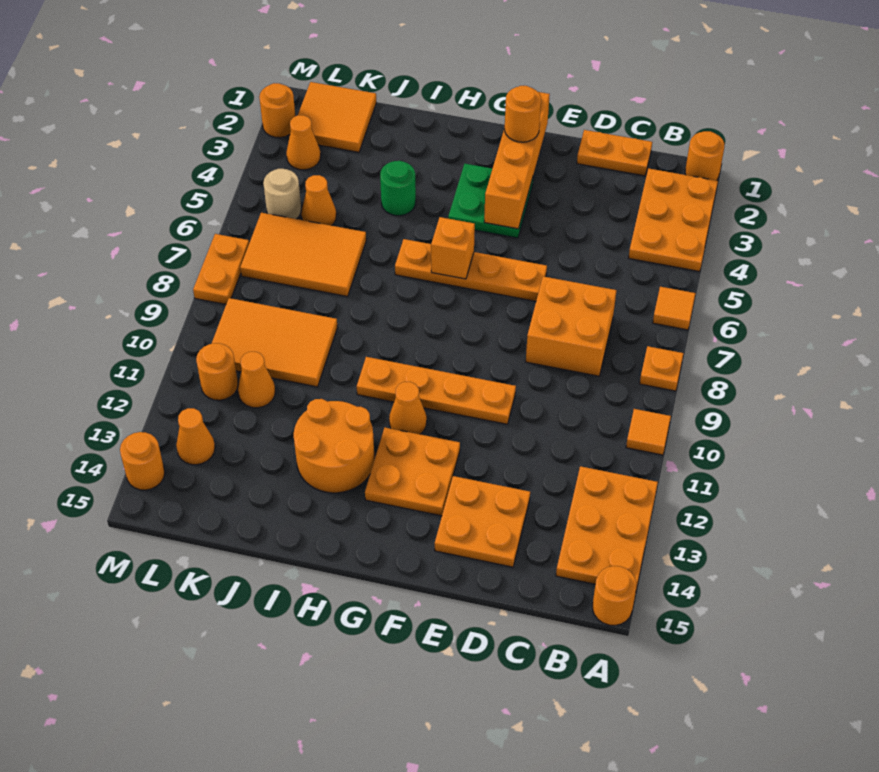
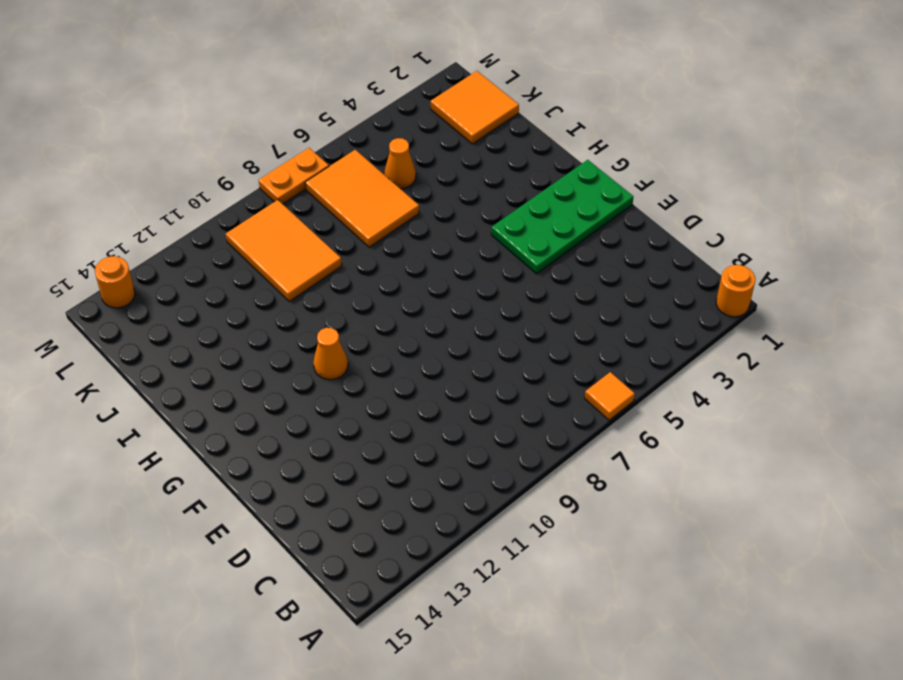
green plate F1:G4 level 1 -> green plate F3:G4 level 1
none -> orange plate A2:B4 level 1
none -> orange plate A8 level 1
none -> orange tile A10 level 1
none -> orange plate A12:B14 level 1

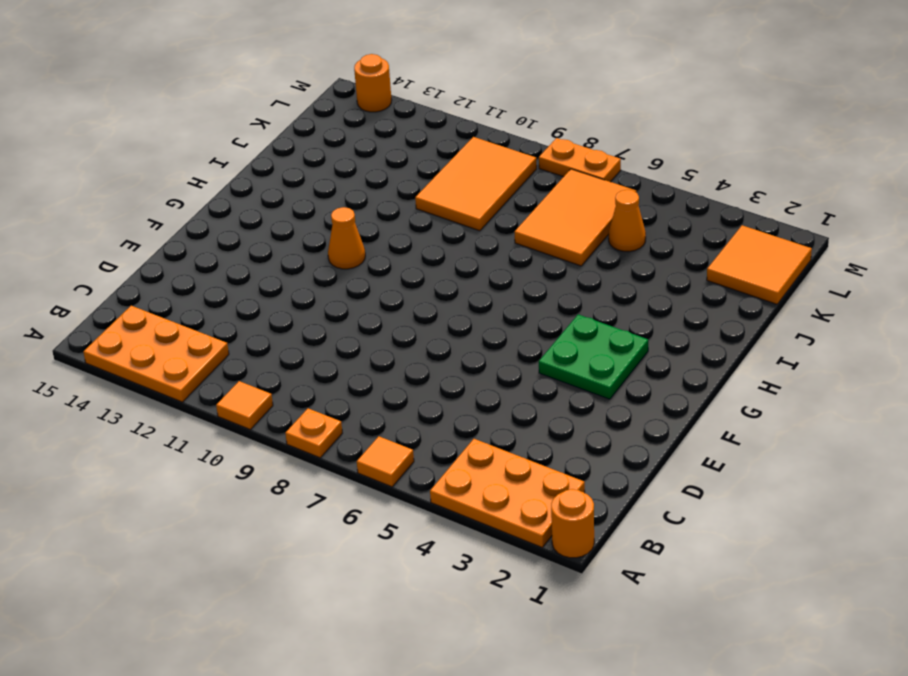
none -> orange round brick A15 level 1
none -> orange plate C1:D1 level 1
none -> orange brick C7:D8 level 1
none -> orange plate D13:E14 level 1

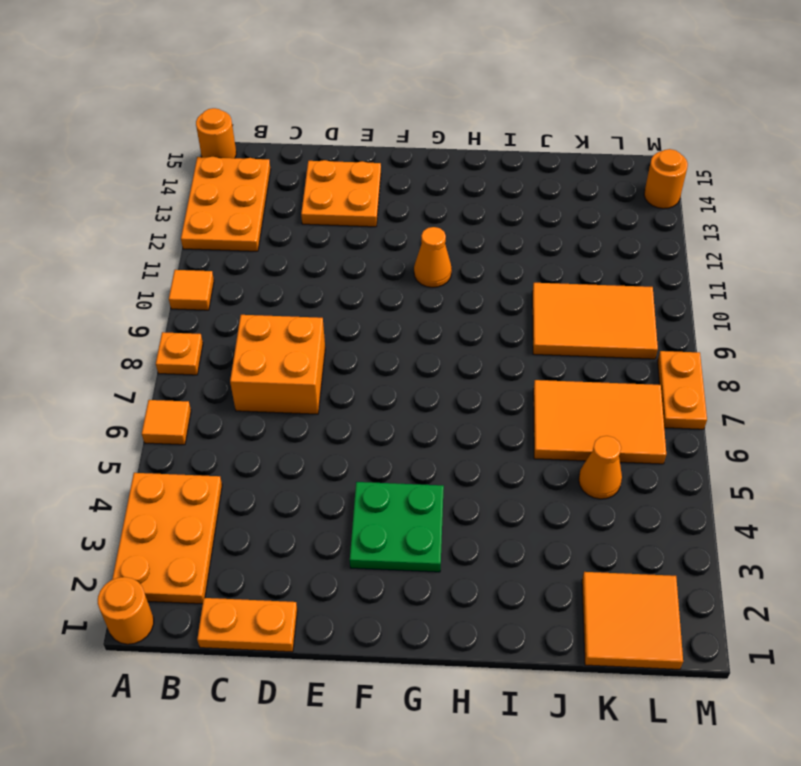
none -> orange plate E6:H6 level 1
none -> orange plate E10:H10 level 1
none -> orange plate F12:G13 level 1
none -> orange round brick H12:I13 level 1

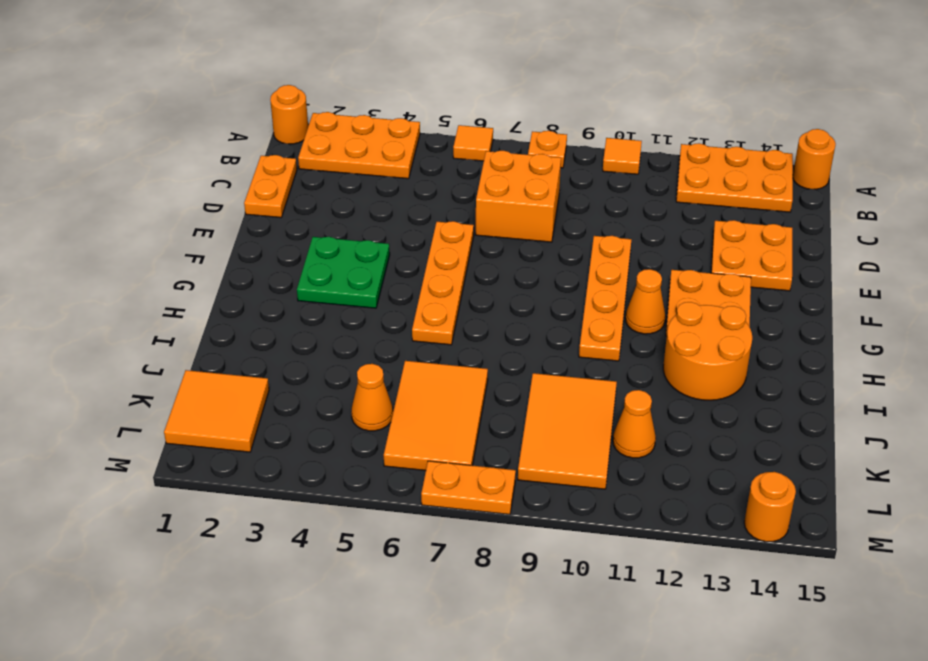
none -> green round brick I4 level 1
none -> orange cone L3 level 1
none -> tan round brick L5 level 1
none -> orange round brick L11 level 1

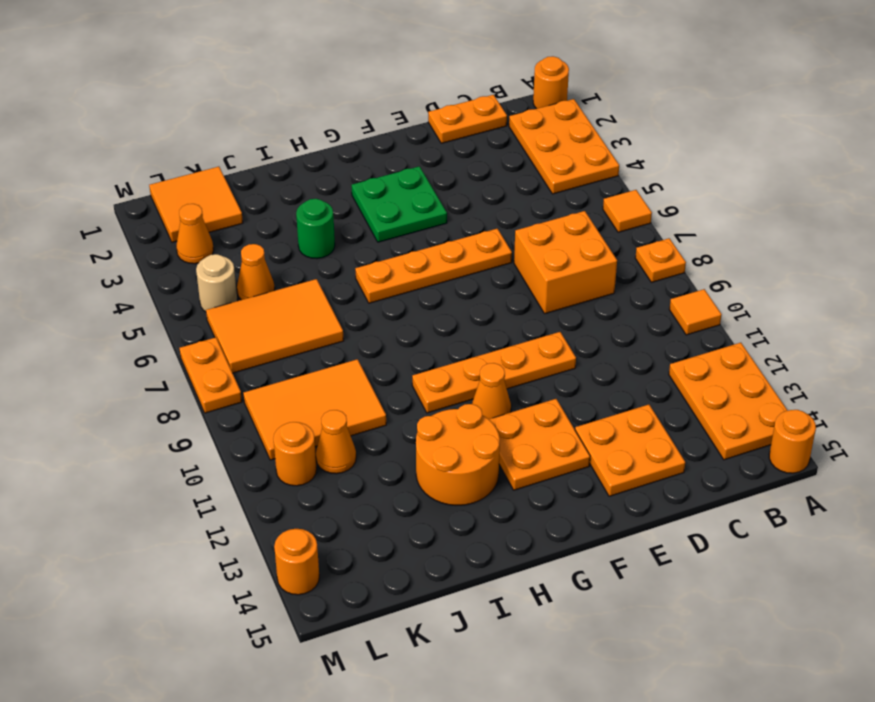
none -> orange cone L13 level 1
none -> orange round brick M2 level 1
none -> orange brick F1:F4 level 2
none -> orange brick G6 level 2

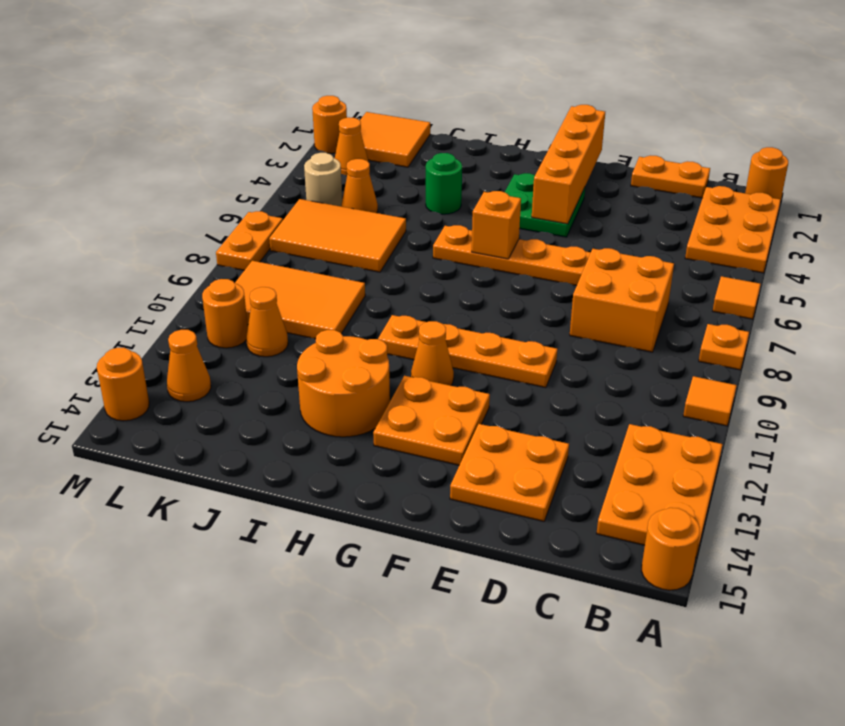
none -> orange round brick F2 level 3

